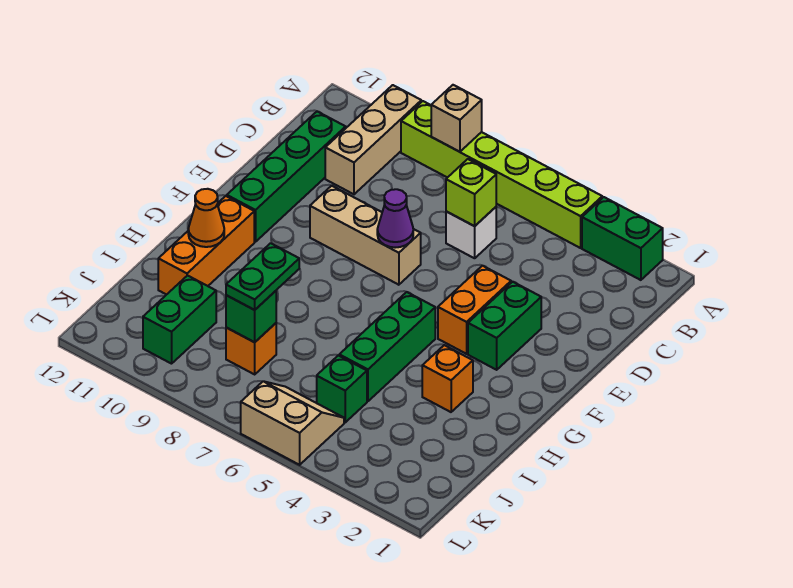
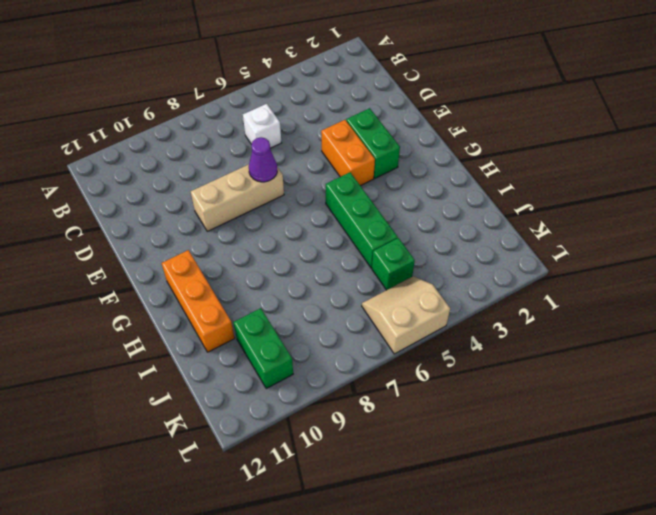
none -> green brick A2:A3 level 1
none -> lime brick A4:A9 level 1
none -> tan brick A10:C10 level 1

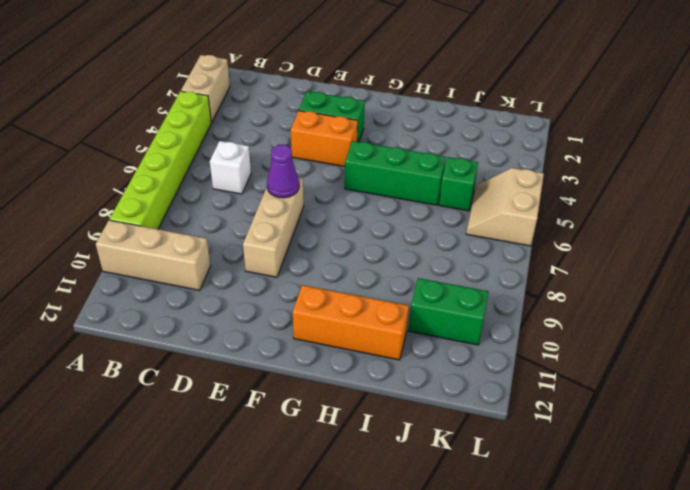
tan brick A2:A3 level 1 -> green brick A2:A3 level 1
none -> green brick C11:F11 level 1
none -> orange brick H3 level 1
none -> orange brick J8 level 1

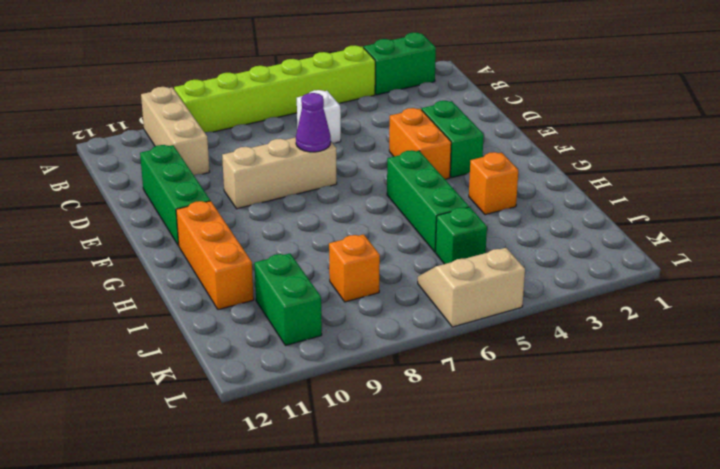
green brick D11:F11 level 1 -> green brick C11:F11 level 1
none -> tan brick A8 level 2
none -> lime brick C6 level 2
none -> orange cone H11 level 2

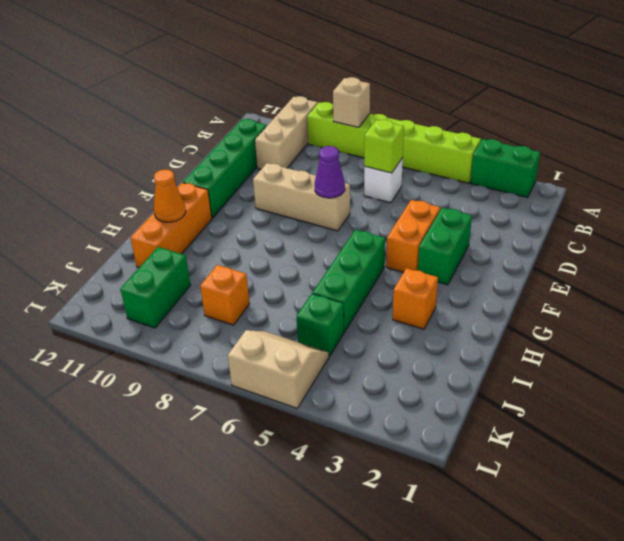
none -> green brick J8 level 2
none -> green plate I8:J8 level 3

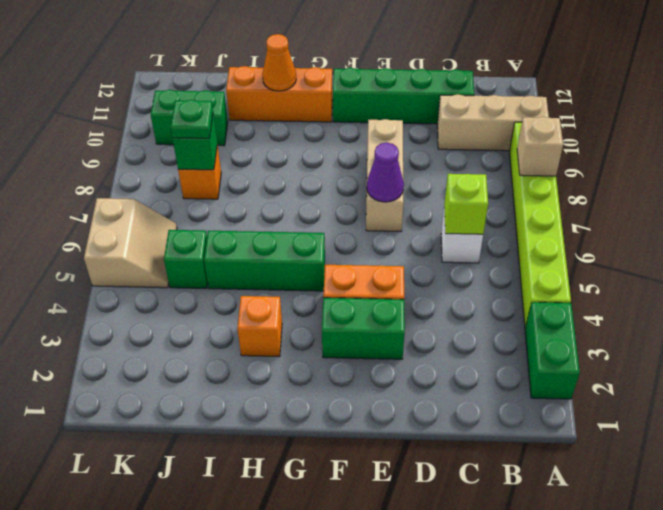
green plate J8 level 3 -> green plate I8:J8 level 3

